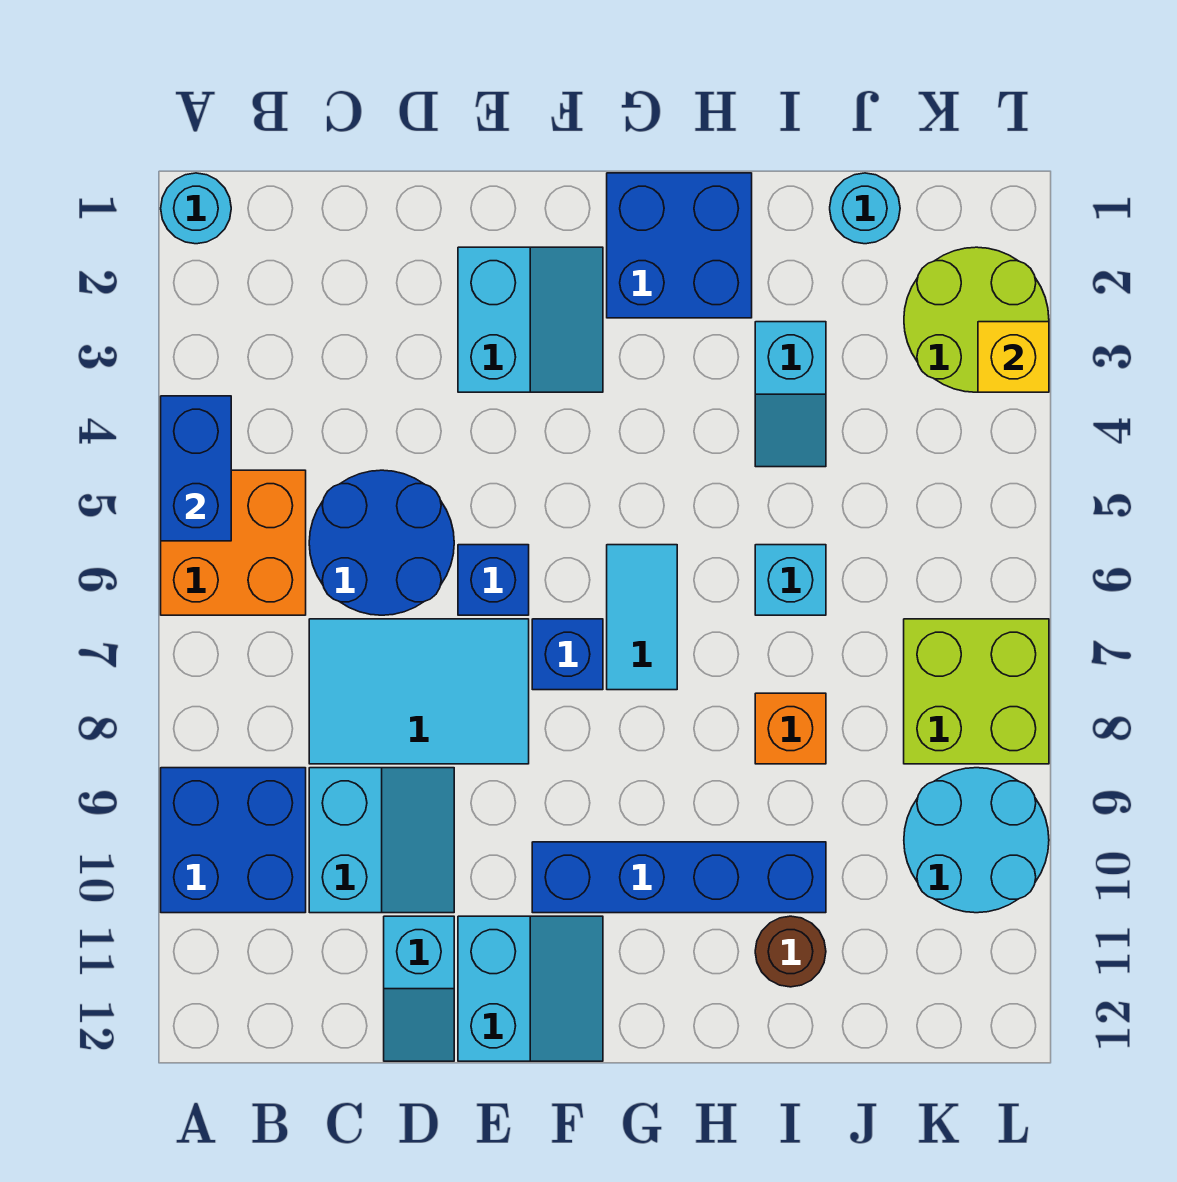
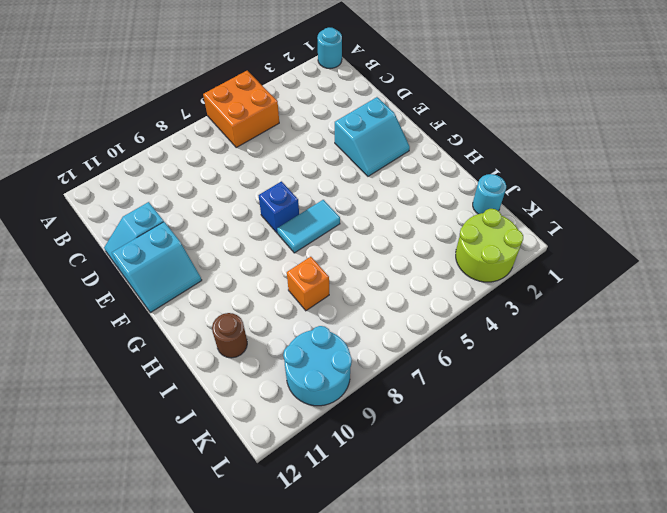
none -> blue brick A9:B10 level 1
none -> blue round brick C5:D6 level 1
none -> cyan tile C7:E8 level 1

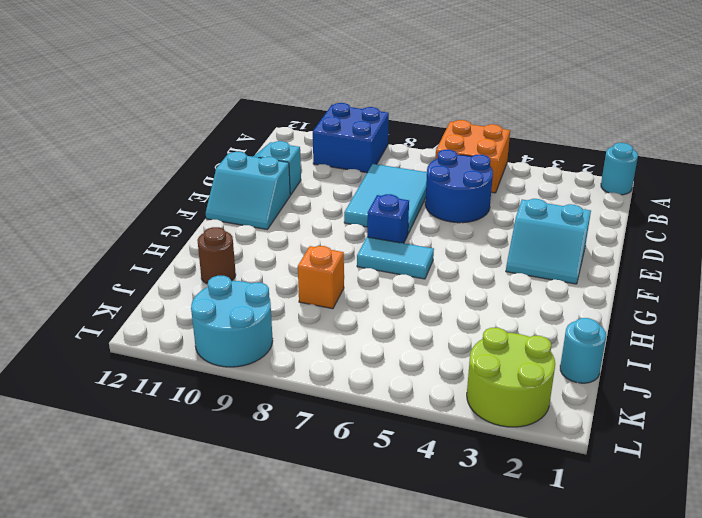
none -> cyan slope C9:D10 level 1 top C
none -> blue brick E6 level 1
none -> blue brick F10:I10 level 1

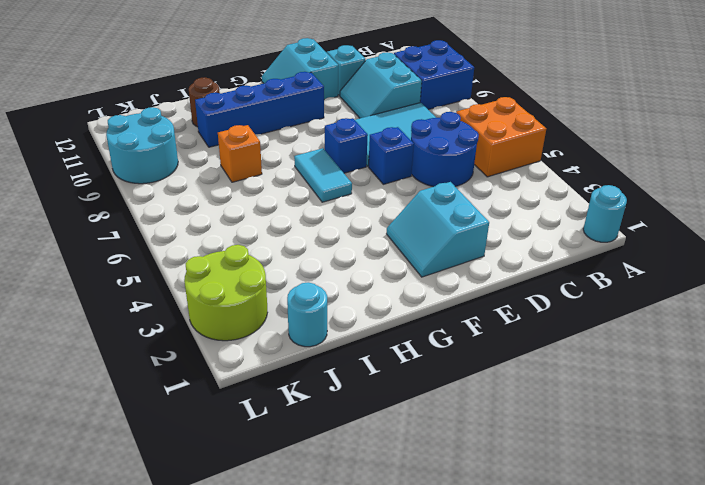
none -> blue brick G1:H2 level 1
none -> cyan slope I3:I4 level 1 top 3
none -> cyan brick I6 level 1

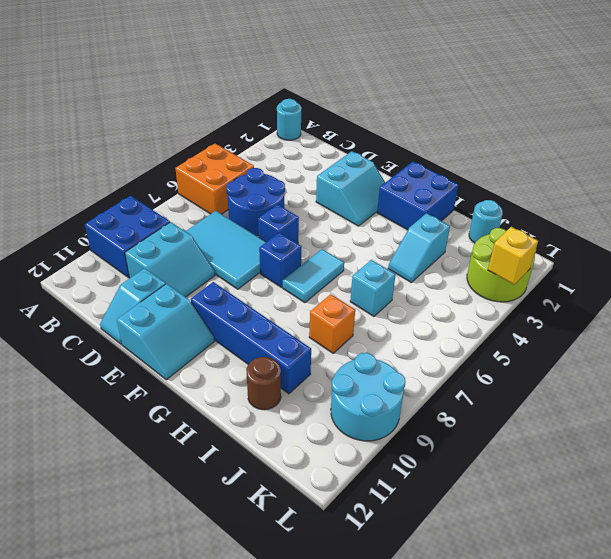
none -> lime brick K7:L8 level 1
none -> blue brick A4:A5 level 2

